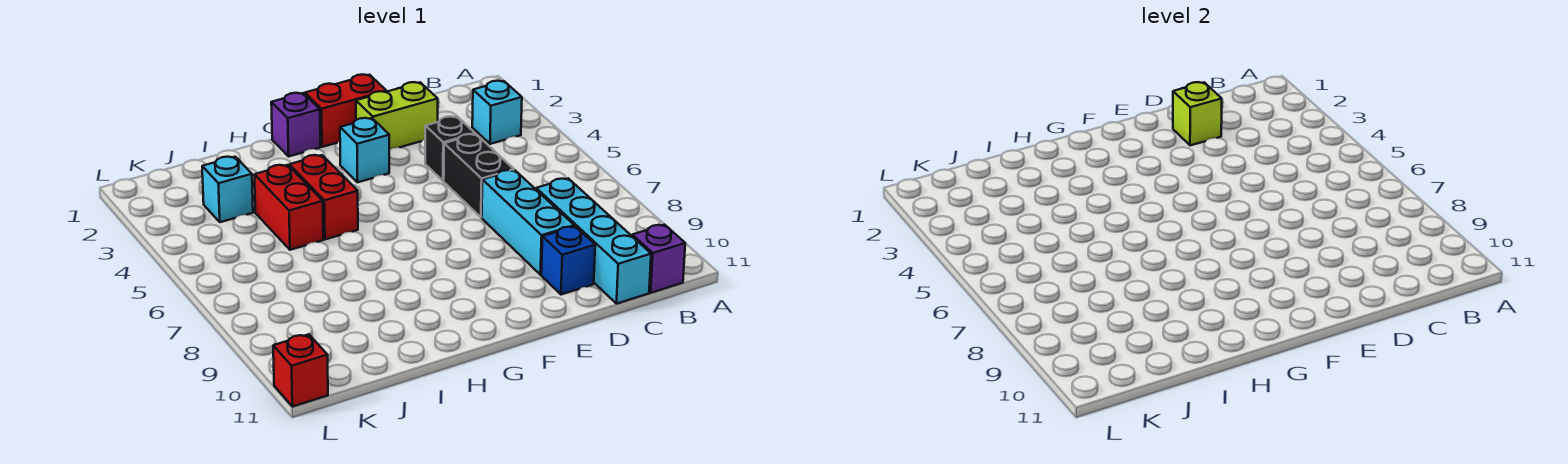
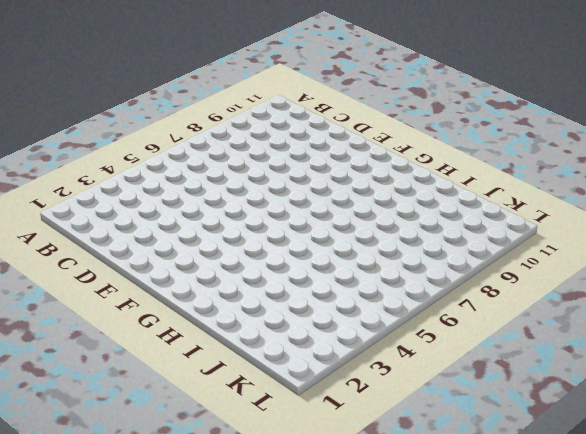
none -> cyan brick B3 level 1
none -> purple brick B11 level 1
none -> cyan brick C8:C11 level 1

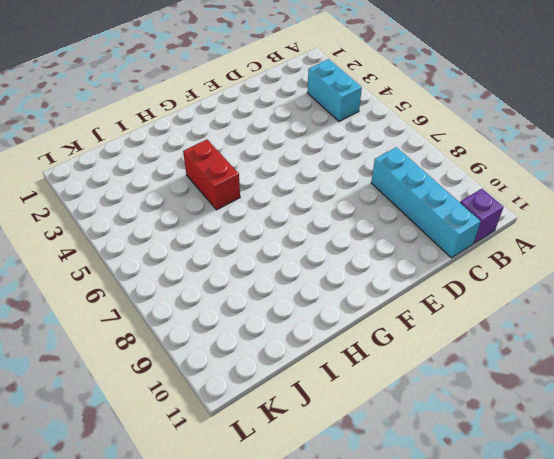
cyan brick B3:B4 level 1 -> cyan brick B3 level 1
none -> lime brick D2:E2 level 1
none -> black brick D4 level 1
none -> black brick D5:D6 level 1

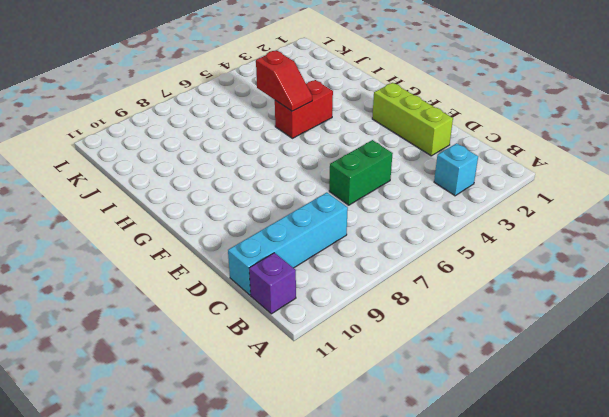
lime brick D2:F2 level 1 -> lime brick D2:E2 level 1
green brick D5:D6 level 1 -> black brick D5:D6 level 1
red slope H5:I5 level 2 top I -> none
none -> black brick D4 level 1
none -> cyan brick D7:D9 level 1
none -> blue brick D10 level 1

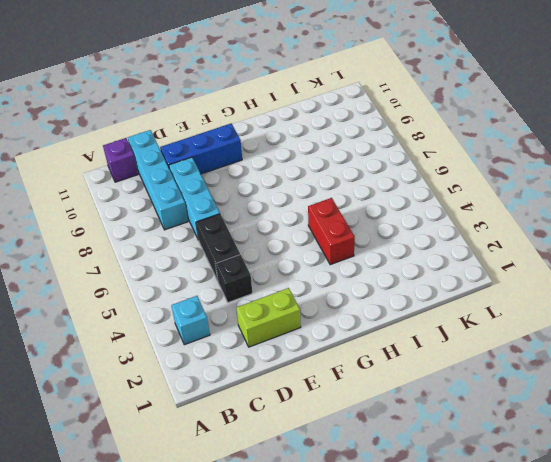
blue brick D10:F10 level 1 -> blue brick D10 level 1
none -> red brick E1:F1 level 1
none -> cyan brick F3 level 1
none -> purple brick G1 level 1

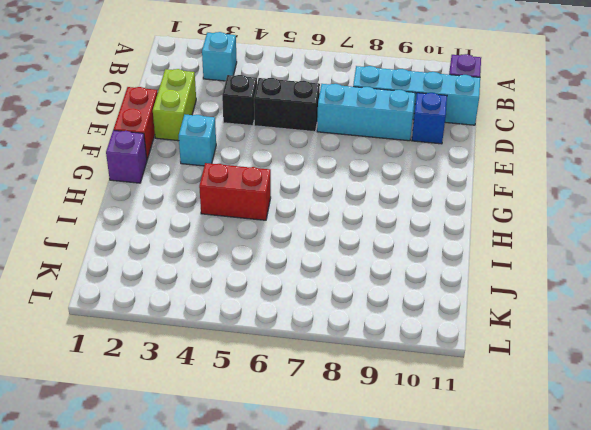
none -> red brick I4:I5 level 1
none -> cyan brick J3 level 1
none -> red brick L11 level 1

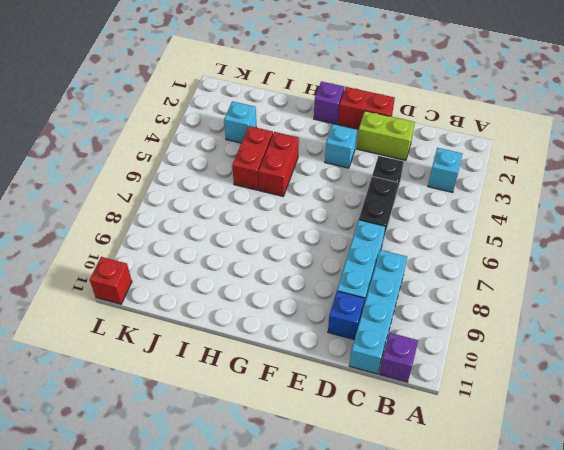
none -> lime brick D2 level 2

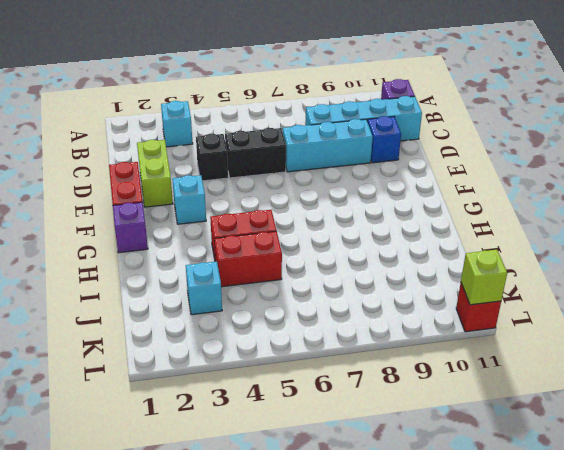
lime brick L11 level 2 -> lime brick D2 level 2

